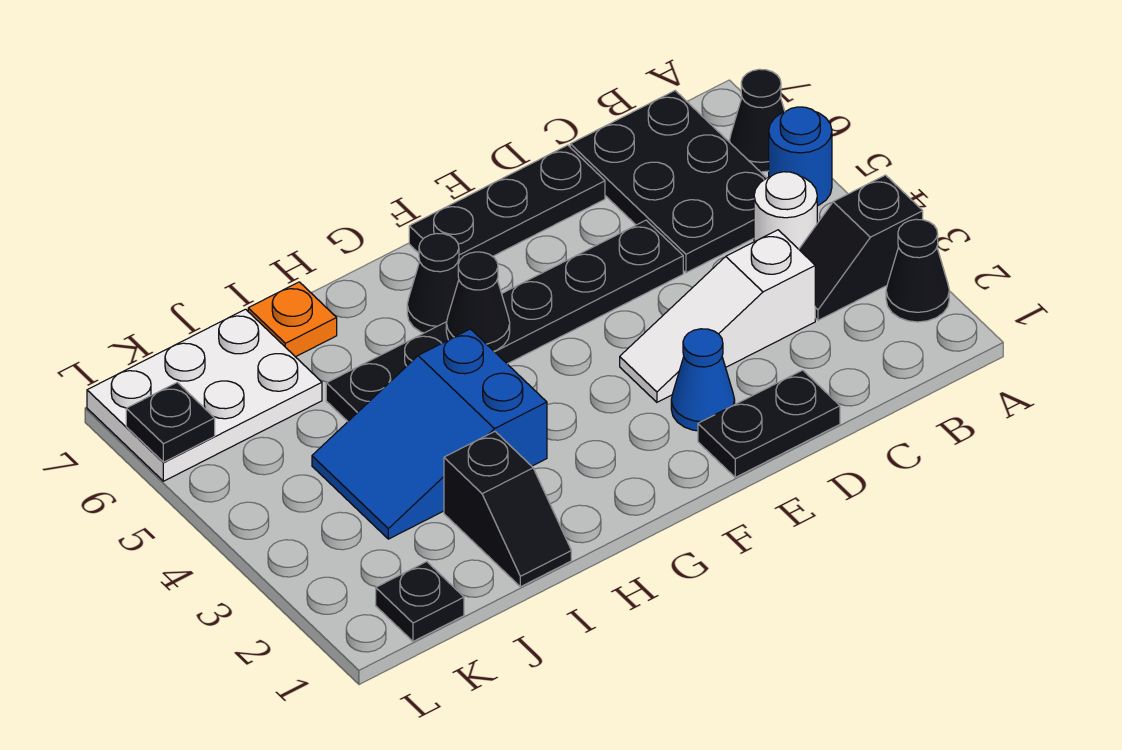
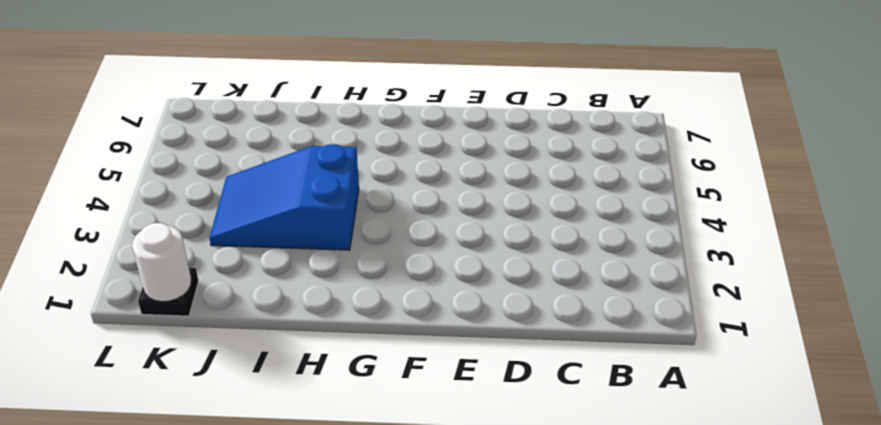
white round brick K1 level 2 -> white round brick B4 level 1
none -> black cone A2 level 1
none -> black slope A3:B3 level 1 top A
none -> blue round brick A5 level 1

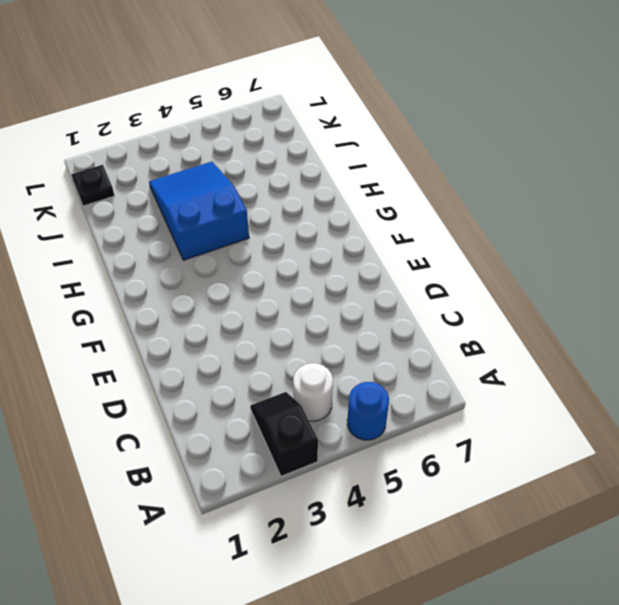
none -> black cone A2 level 1
none -> black cone A6 level 1
none -> black plate B5:C7 level 1

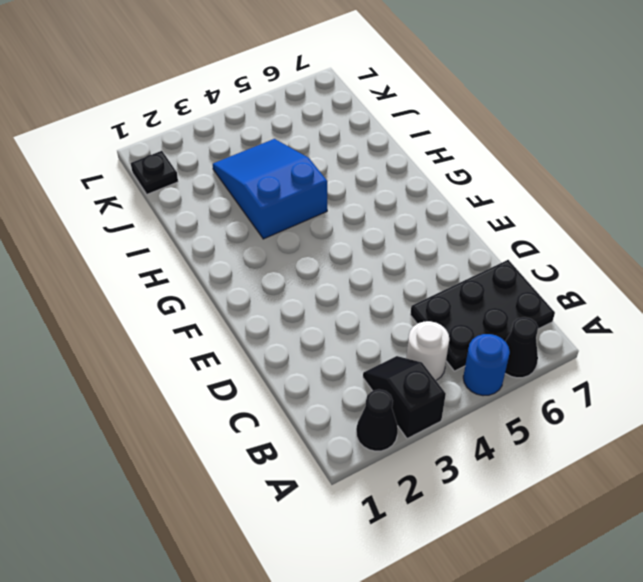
none -> white slope C3:E3 level 1 top C
none -> black plate D1:E1 level 1
none -> black plate D5:I5 level 1

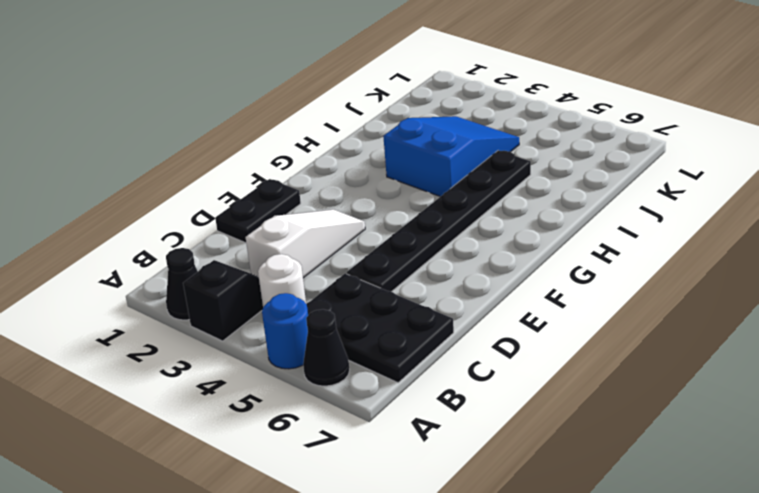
none -> black plate D7:F7 level 1
none -> blue cone E2 level 1
none -> black cone G6 level 1

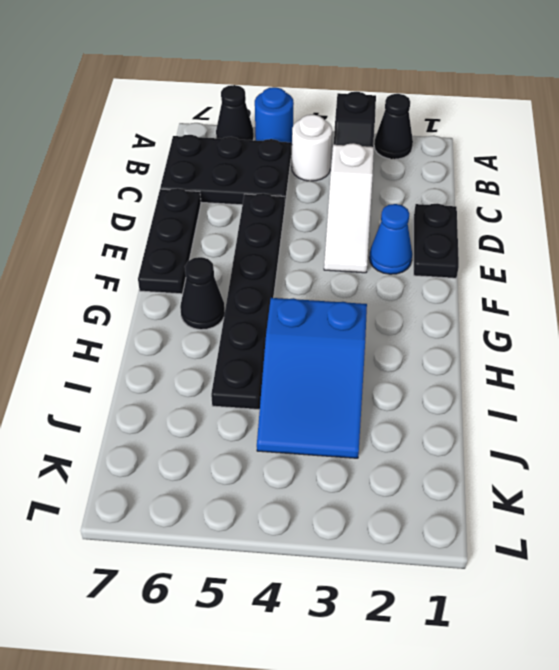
none -> black slope I1:I2 level 1 top 2
none -> orange plate I7 level 1
none -> white plate J6:L7 level 1

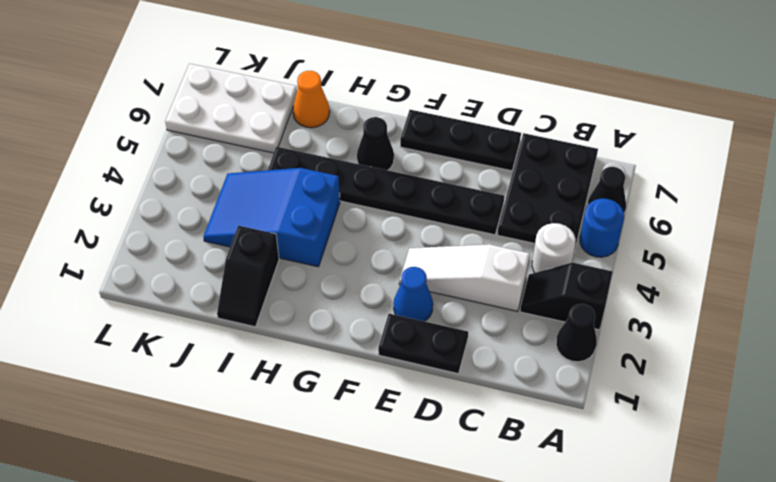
orange cone I7 level 1 -> orange plate I7 level 1
none -> black plate K1 level 1
none -> black cone G5 level 2
none -> black plate L6 level 2

